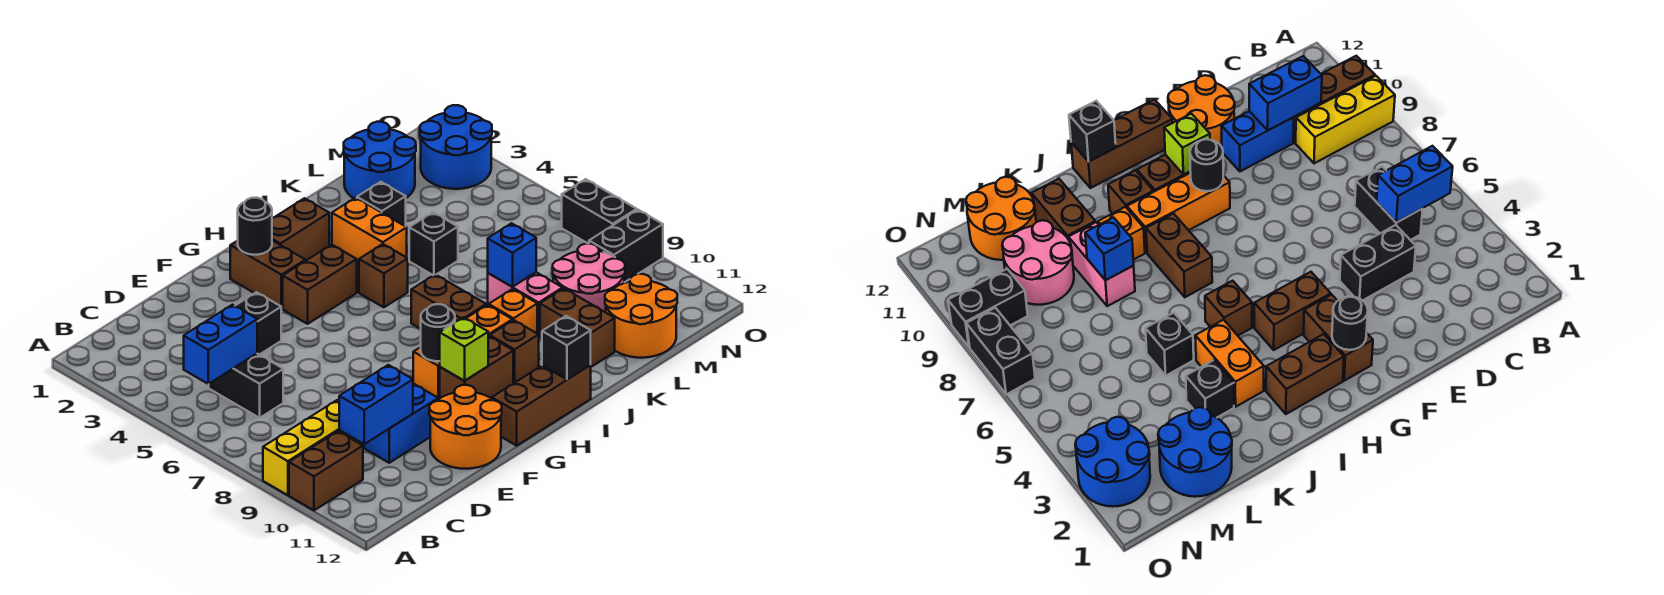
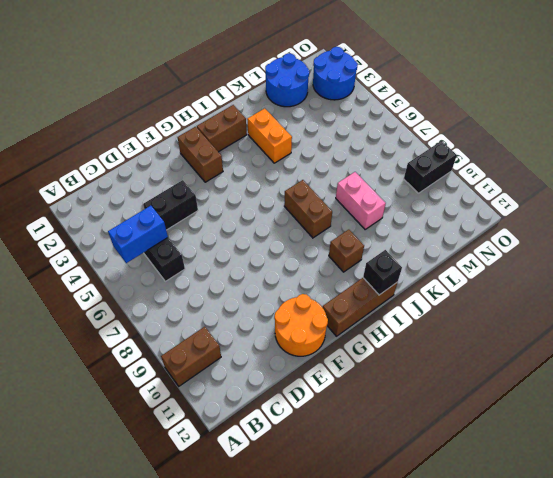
none -> yellow brick A9:C9 level 1
none -> blue brick D10:E10 level 1
none -> brown brick G4:H4 level 1
none -> orange brick G9:I9 level 1

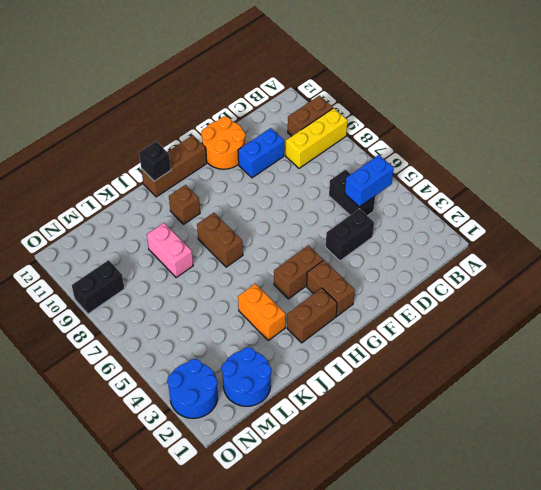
none -> orange brick G9:I9 level 1
none -> brown brick G10:H10 level 1
none -> brown brick I5 level 1
none -> orange brick J9 level 1

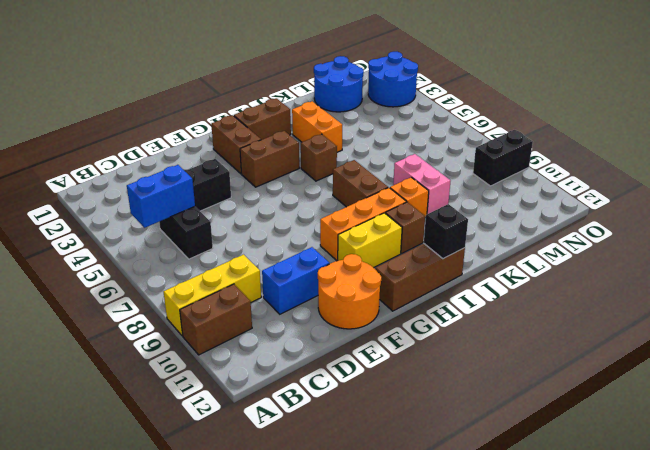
yellow brick G10:H10 level 1 -> brown brick G10:H10 level 1
none -> black brick K3 level 1
none -> black brick K5 level 1
none -> brown brick K10:K11 level 1
none -> pink round brick L9:M10 level 1

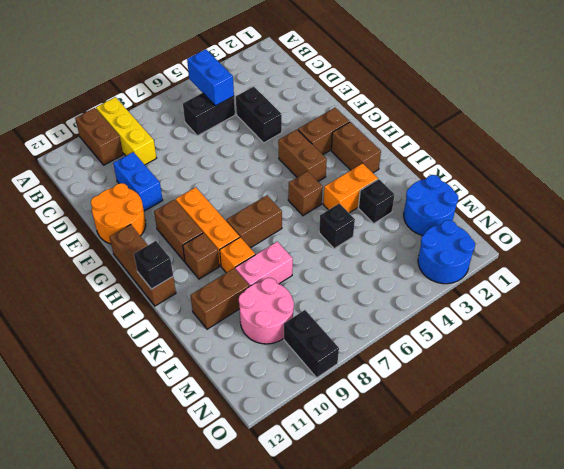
none -> orange round brick L11:M12 level 1
none -> black brick O7:O8 level 1
none -> blue brick C10:D10 level 2
none -> black round brick G2 level 2

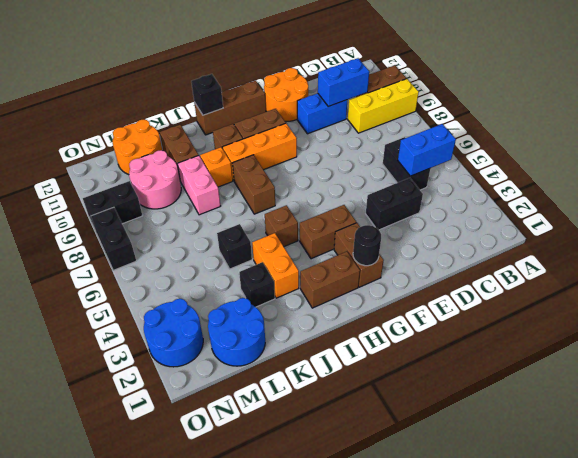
none -> black round brick G9 level 2
none -> lime brick G10 level 2
none -> blue brick K8 level 2

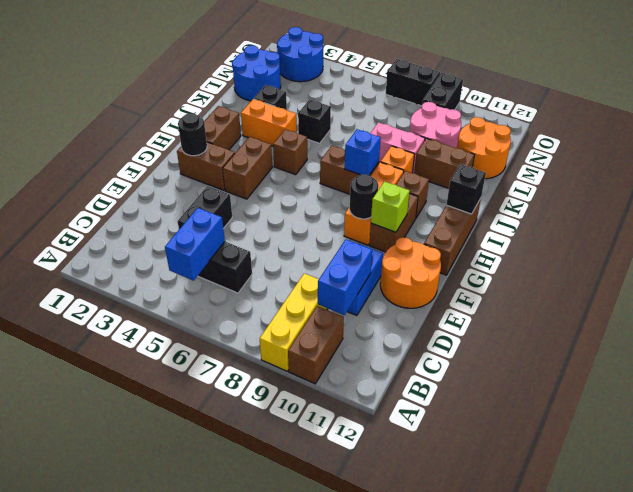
blue brick I8 level 2 -> blue brick K8 level 2

